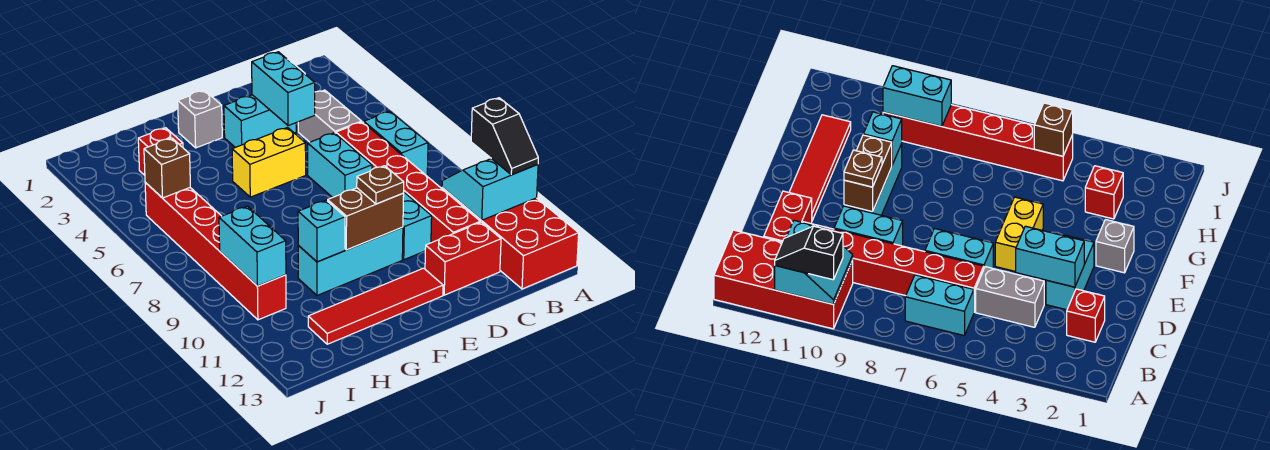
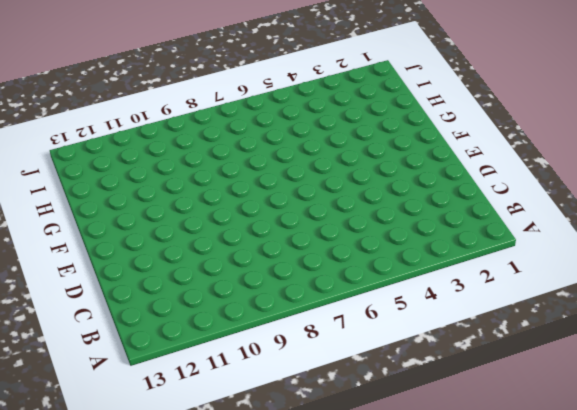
none -> red brick A10:B13 level 1
none -> cyan brick B6:B7 level 1
none -> red brick C2 level 1

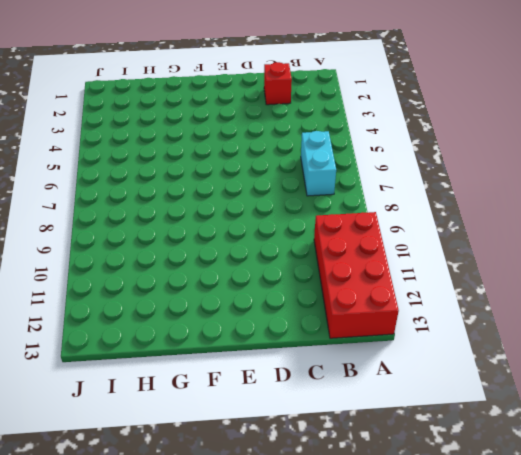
none -> grey brick C4:C5 level 1
none -> red brick C6:C11 level 1
none -> red brick C12:D12 level 1

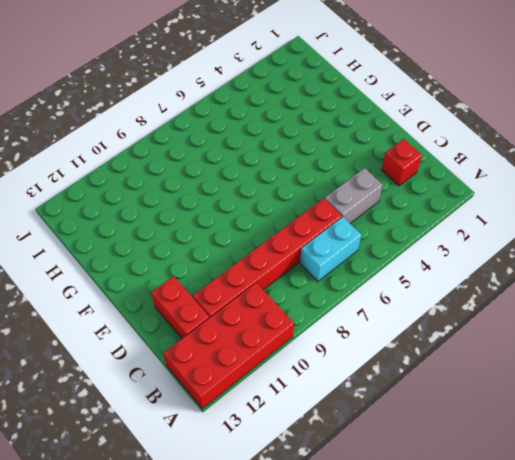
none -> cyan brick D3:E3 level 1
none -> cyan brick D6:D7 level 1
none -> cyan brick D9:D10 level 1

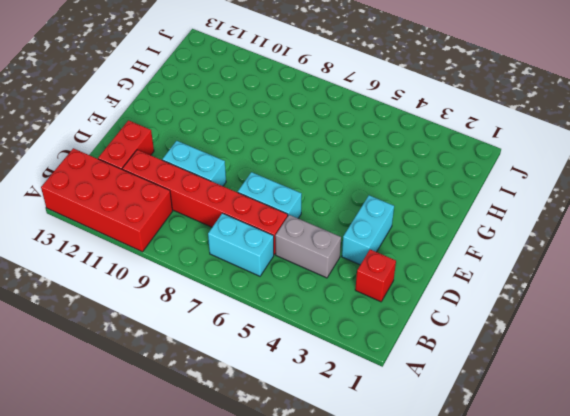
none -> yellow brick E5:F5 level 1
none -> cyan brick E10:G10 level 1
none -> red tile E12:H12 level 1

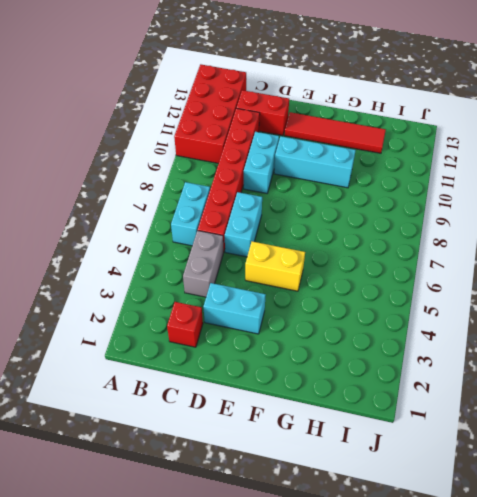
none -> grey brick F2 level 1
none -> red brick H3 level 1
none -> red brick I5:I10 level 1

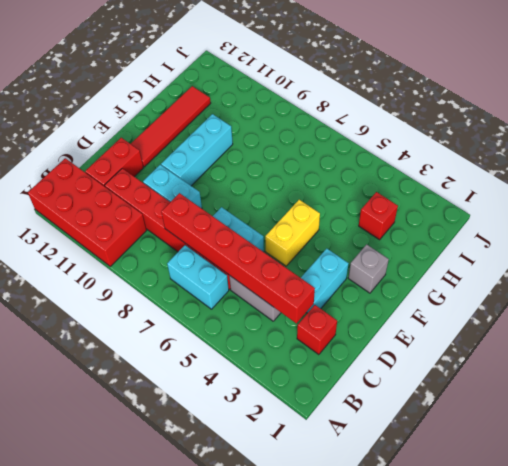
red brick C3:C8 level 2 -> red brick I5:I10 level 1
none -> cyan slope A10:B11 level 2 top 11
none -> cyan brick D3:D4 level 2
none -> brown brick E10:F10 level 2

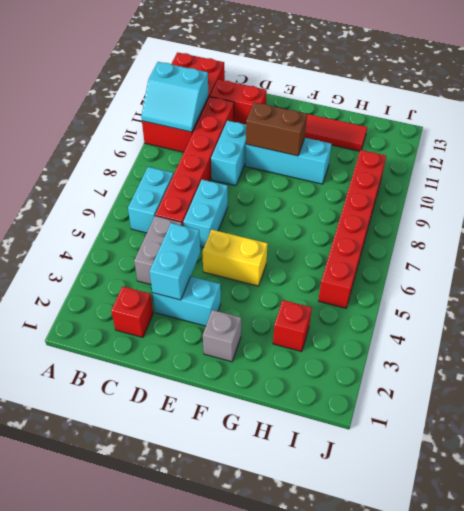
none -> cyan brick G10 level 2
none -> brown brick I5 level 2
none -> cyan brick I9:I10 level 2

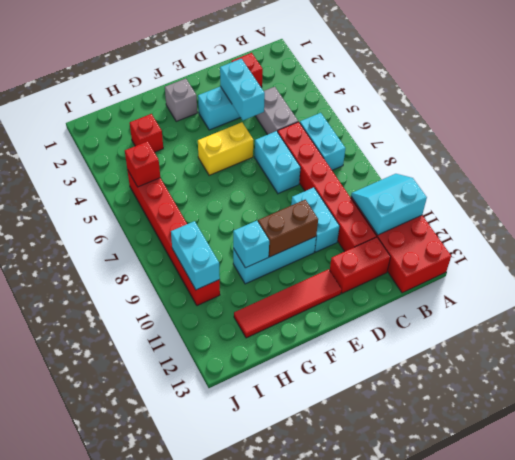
red brick I5 level 2 -> brown brick I5 level 2
none -> black slope A10:A11 level 3 top 10
none -> brown plate E10 level 3

